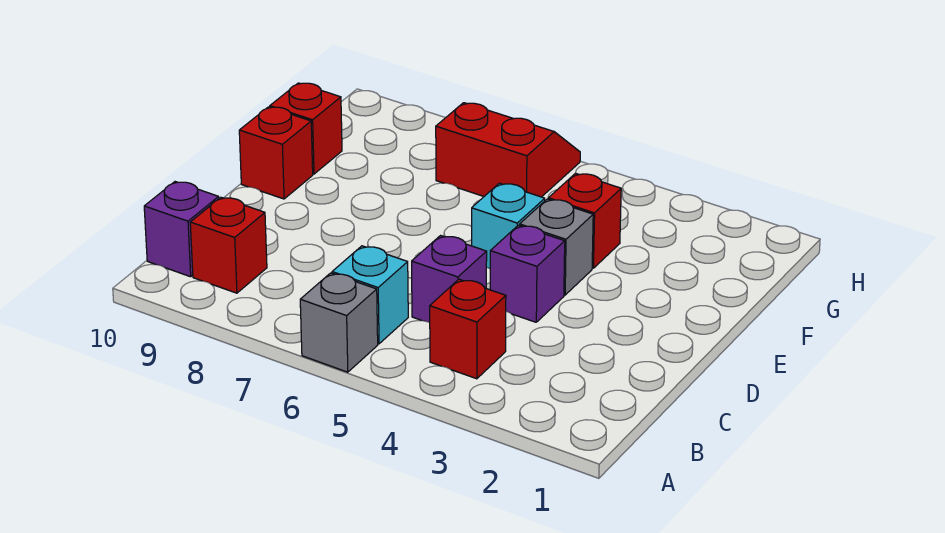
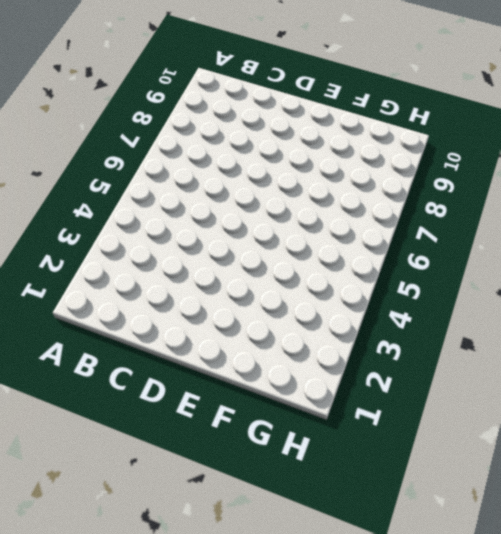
none -> grey brick A6 level 1
none -> red brick B4 level 1
none -> cyan brick B6 level 1

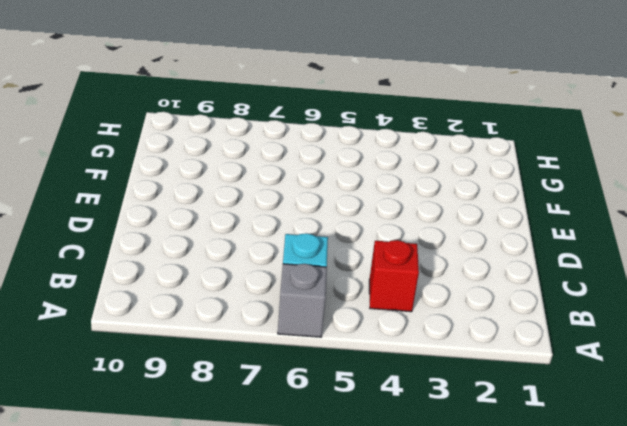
none -> red brick B9 level 1
none -> purple brick B10 level 1
none -> purple brick C5 level 1

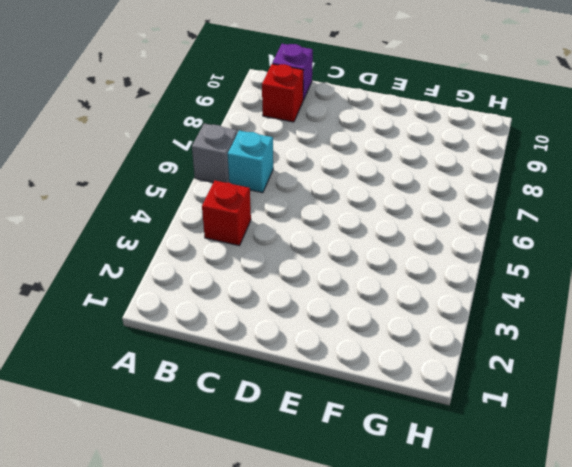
none -> purple brick C5 level 1
none -> purple brick D4 level 1
none -> grey brick E4 level 1

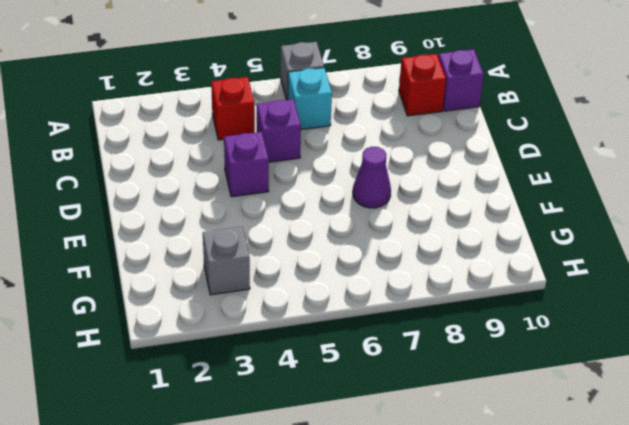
purple cone E7 level 1 -> none
grey brick G3 level 1 -> grey brick E4 level 1
none -> cyan brick E5 level 1
none -> red brick E10 level 1
none -> red brick F4 level 1

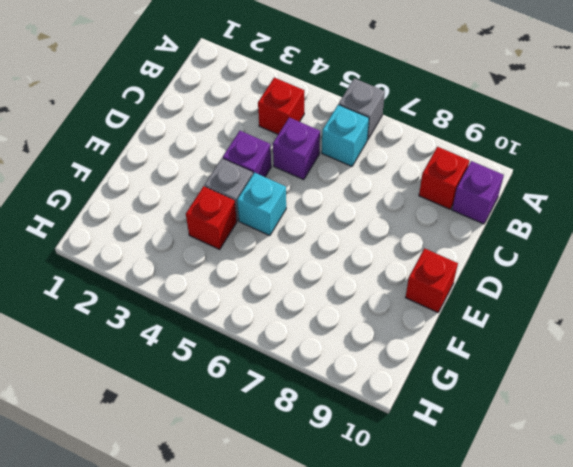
none -> red brick F10 level 1
none -> red slope G6:H7 level 1 top G

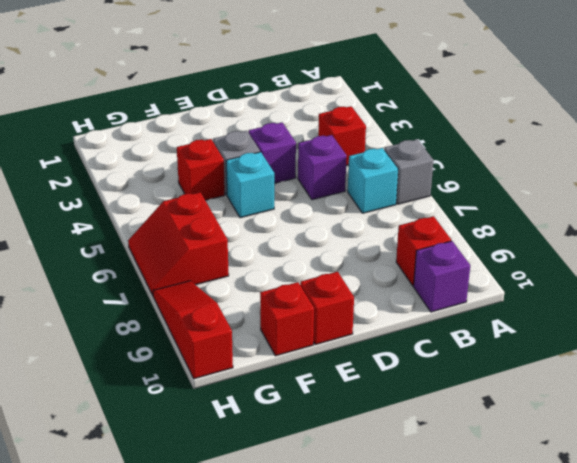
red slope H8:H10 level 1 top 10 -> none

